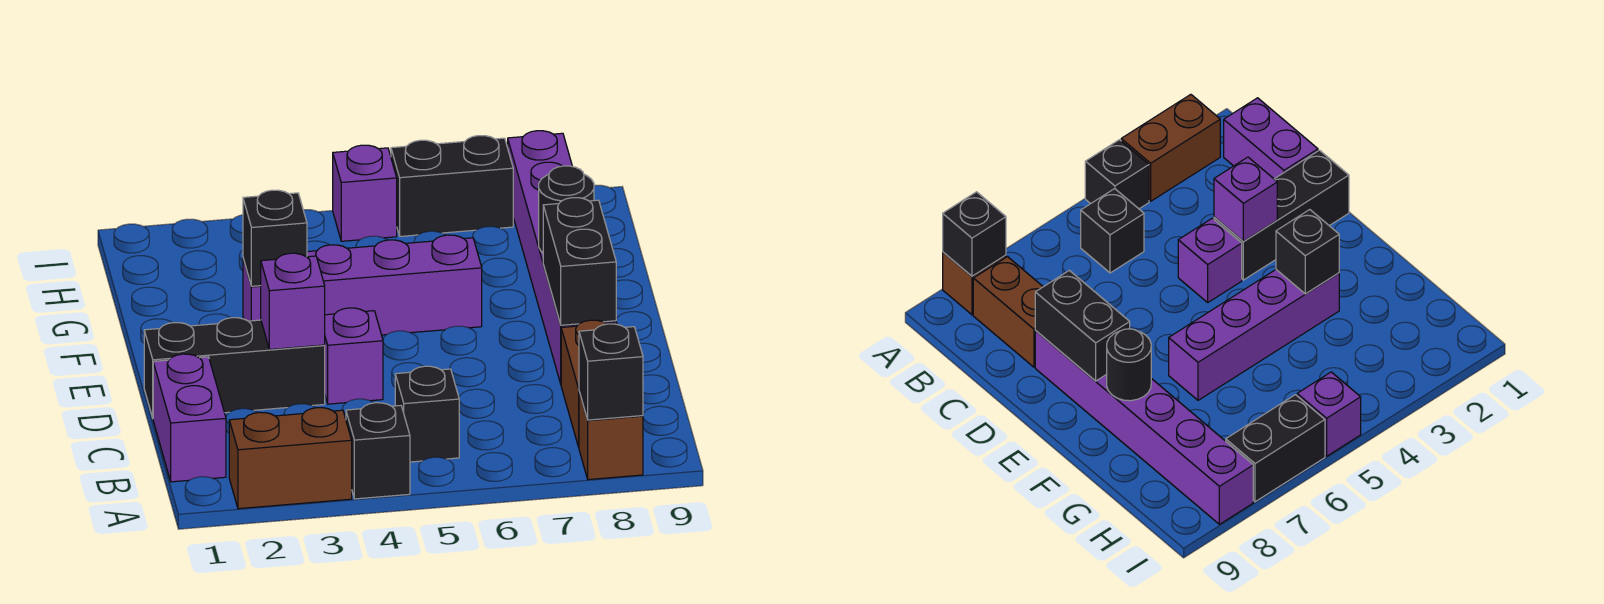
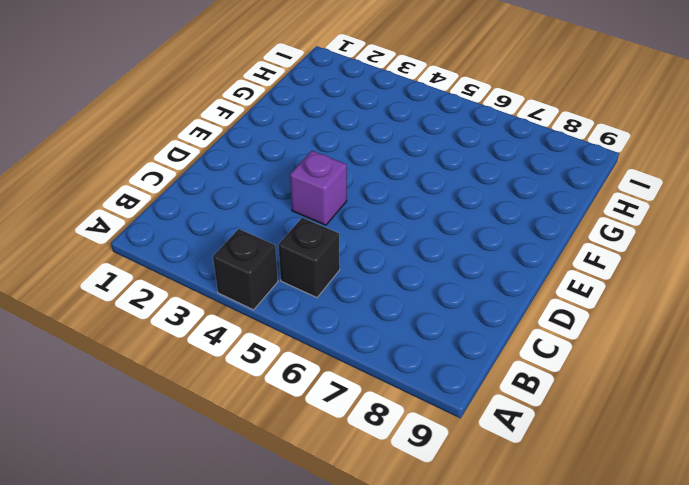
none -> brown brick A2:A3 level 1
none -> brown brick A8 level 1
none -> purple brick B1:C1 level 1

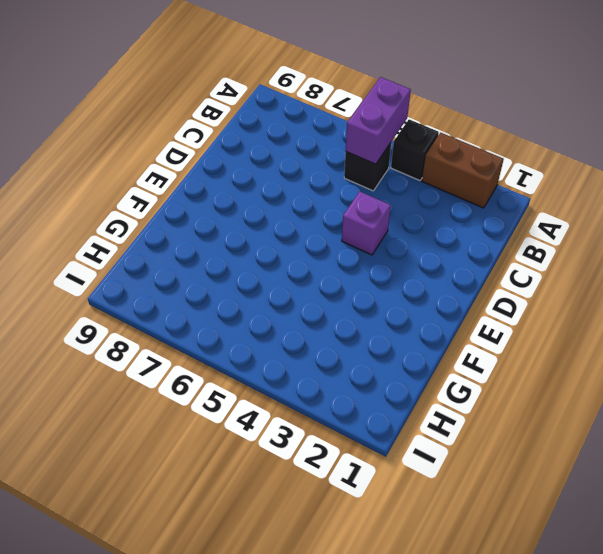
purple brick A5:B5 level 2 -> purple brick B1:C1 level 1
none -> brown brick A8 level 1
none -> brown brick B8:C8 level 1
none -> black brick D1:D3 level 1

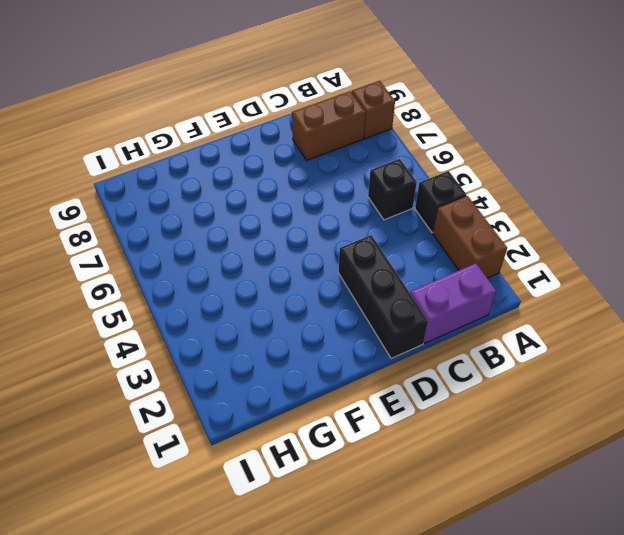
none -> purple brick D4 level 1
none -> purple brick D8:I8 level 1
none -> purple brick F3:F6 level 1

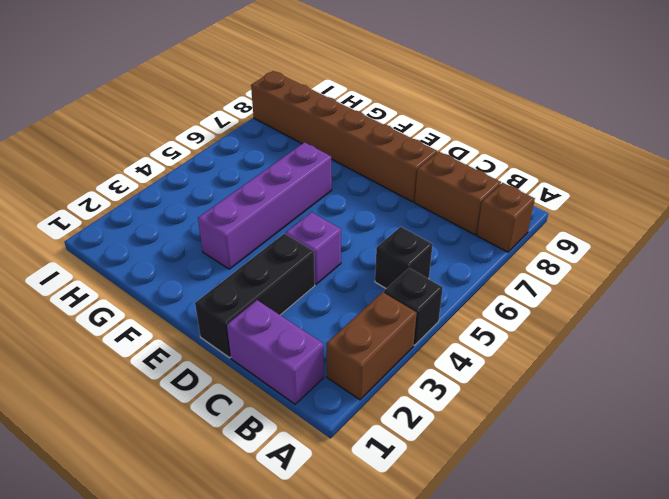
brown brick D8:I8 level 1 -> purple brick D8:I8 level 1
none -> purple brick I5 level 1
none -> black brick I6:I7 level 1
none -> black brick A8 level 2

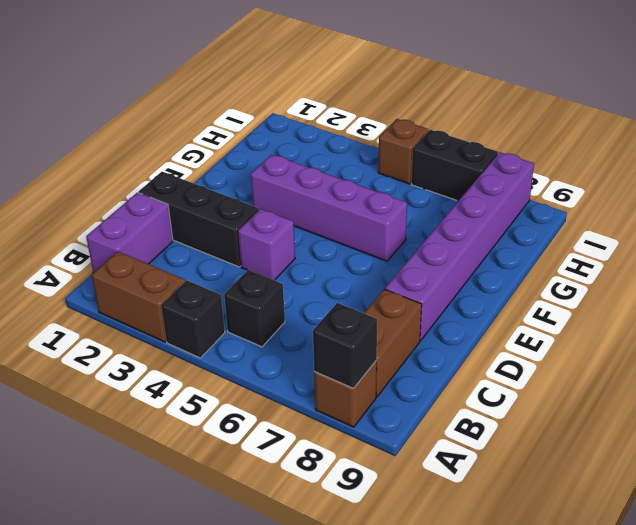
brown brick I5 level 1 -> purple brick I5 level 1
none -> purple brick D3 level 2
none -> black brick D8:E8 level 2
none -> black brick F3 level 2

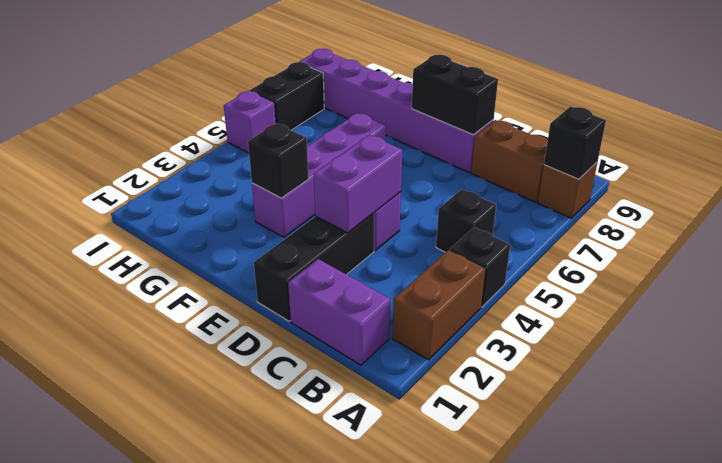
purple brick D3:D4 level 2 -> purple brick D3 level 2
none -> black round brick F8 level 2

